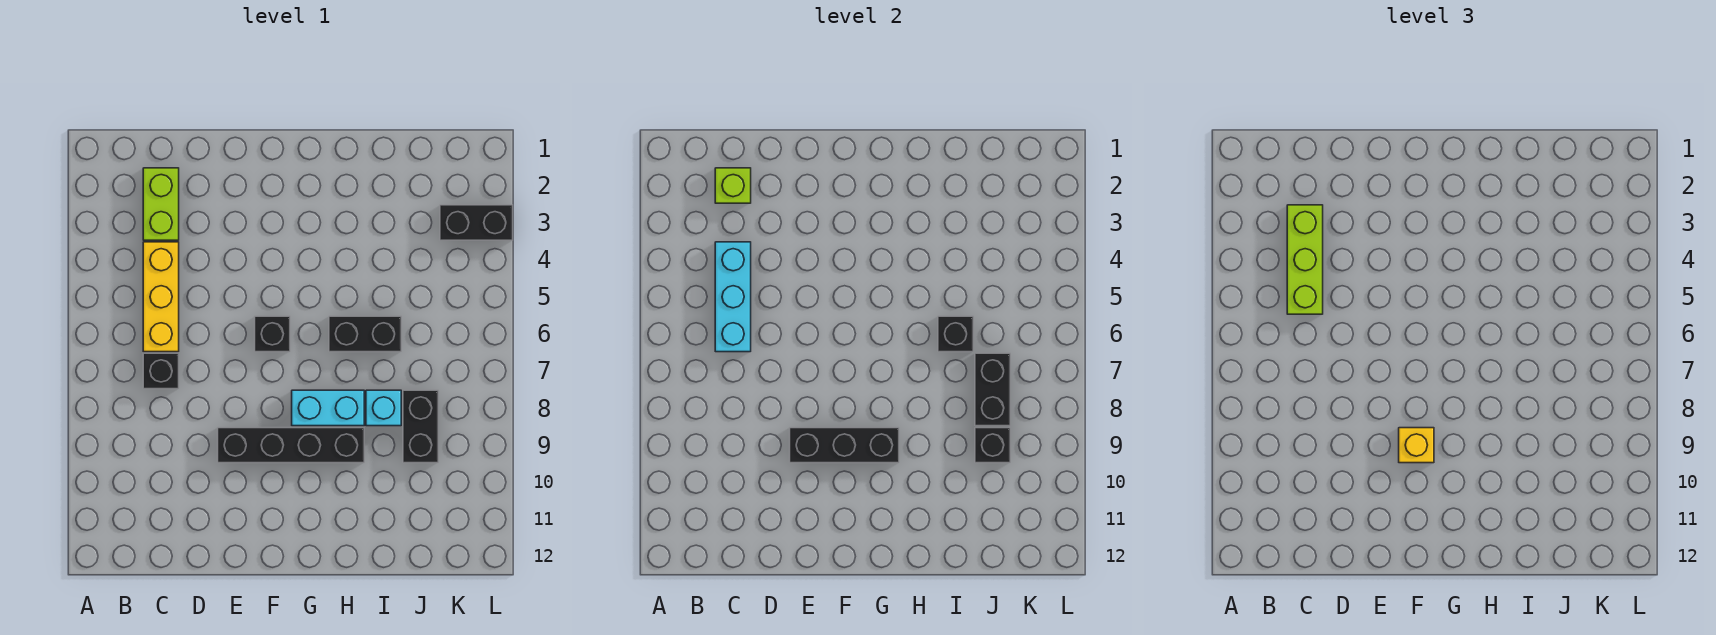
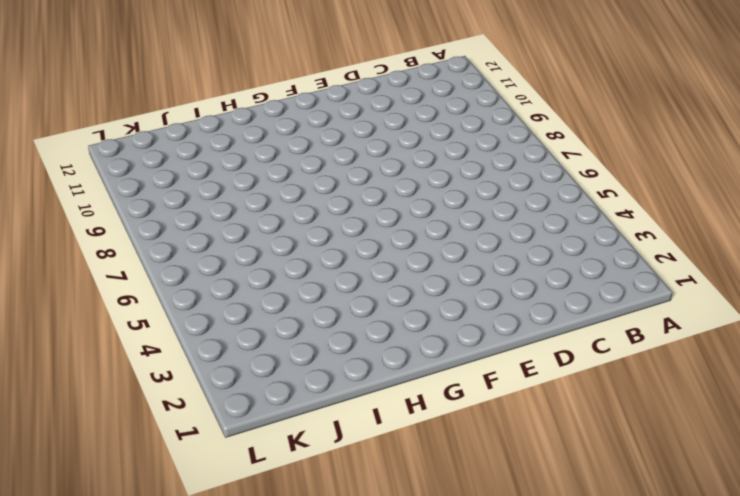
none -> lime brick C2:C3 level 1
none -> yellow brick C4:C6 level 1
none -> black brick C7 level 1

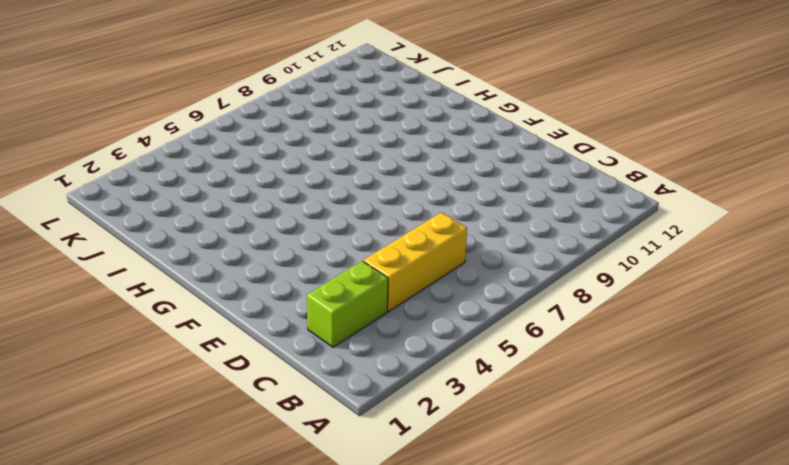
none -> black brick C7 level 1
none -> black brick E9:H9 level 1
none -> black brick F6 level 1

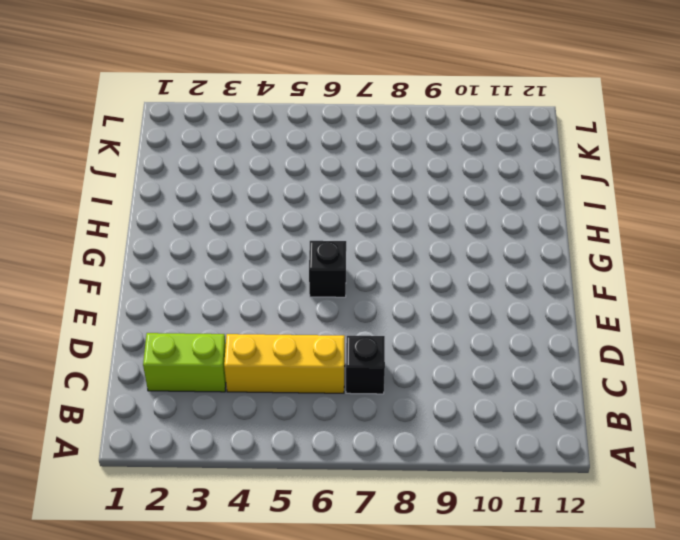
none -> black brick E9:H9 level 1
none -> cyan brick G8:H8 level 1
none -> black brick H6:I6 level 1

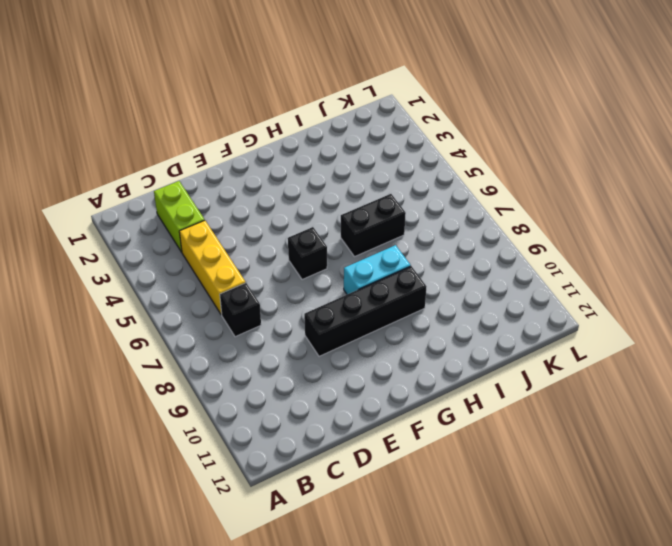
none -> cyan brick I8 level 1
none -> black brick J8:J9 level 1
none -> black brick K3:L3 level 1

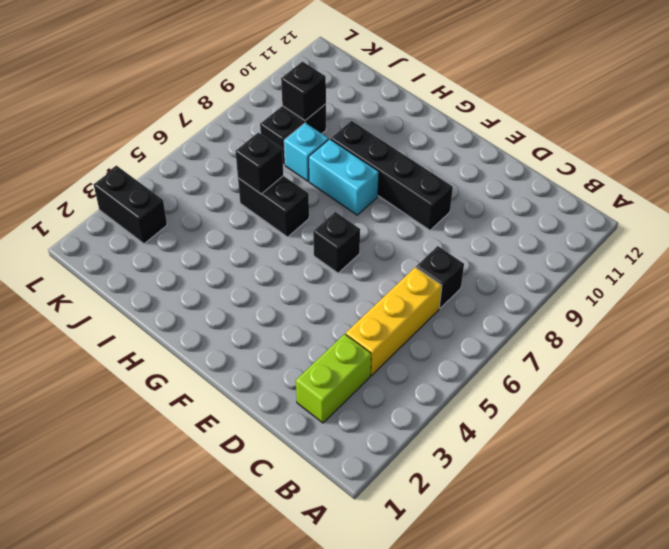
none -> lime brick C2 level 2
none -> cyan brick C4:C6 level 2
none -> black brick E9:G9 level 2

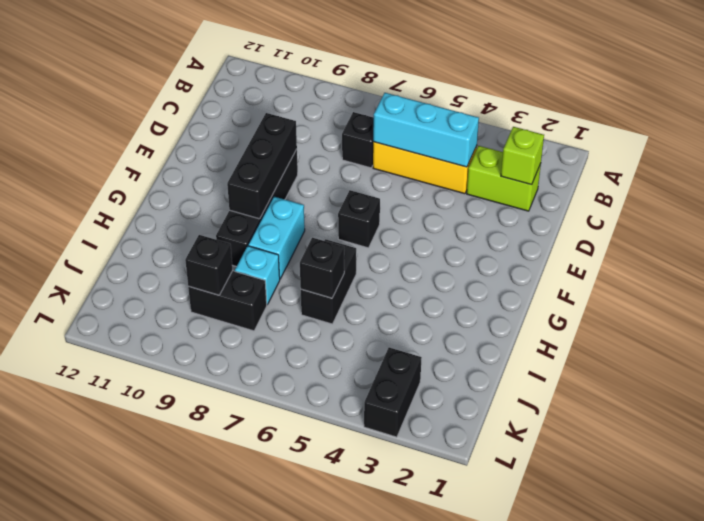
none -> black brick J7:J8 level 2
none -> lime brick C3:C5 level 3
none -> yellow brick F9 level 3

